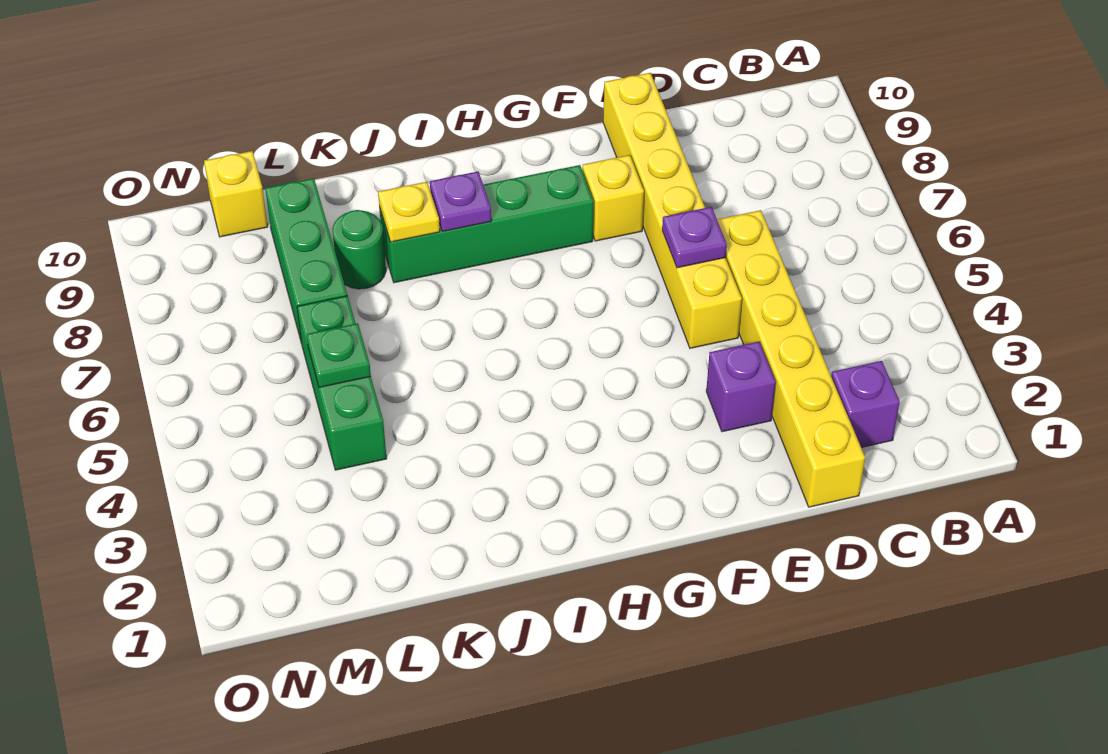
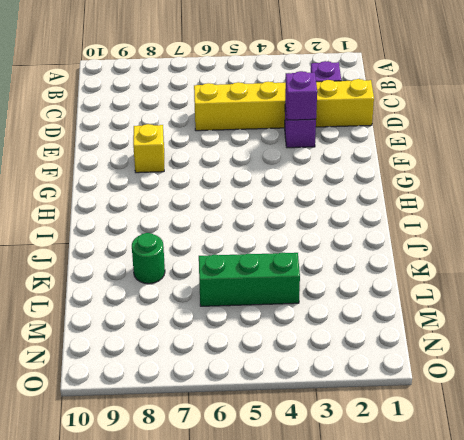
purple brick E3 level 2 -> none
none -> yellow brick E5:E10 level 1
none -> green brick G8:J8 level 1
none -> green brick L7:L9 level 1

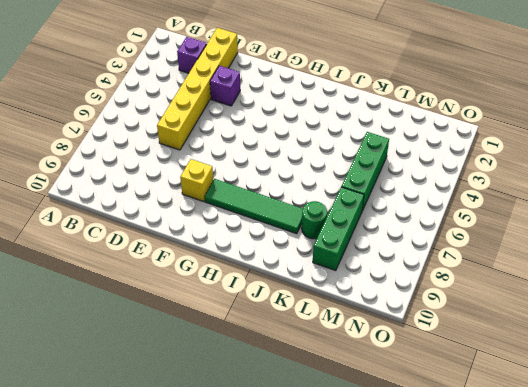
green tile G8:J8 level 1 -> green brick G8:J8 level 1
none -> yellow brick E5:E10 level 1
none -> yellow brick M10 level 1
none -> purple plate E6 level 2

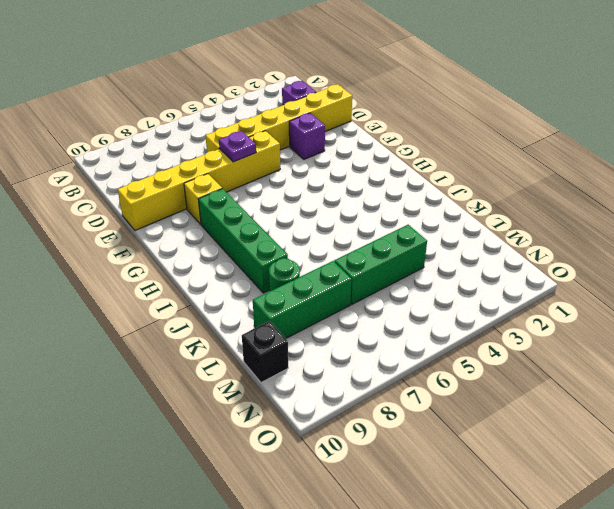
black brick M10 level 1 -> yellow brick M10 level 1
none -> purple plate I8 level 2
none -> yellow plate J8 level 2
none -> green plate L5 level 2

